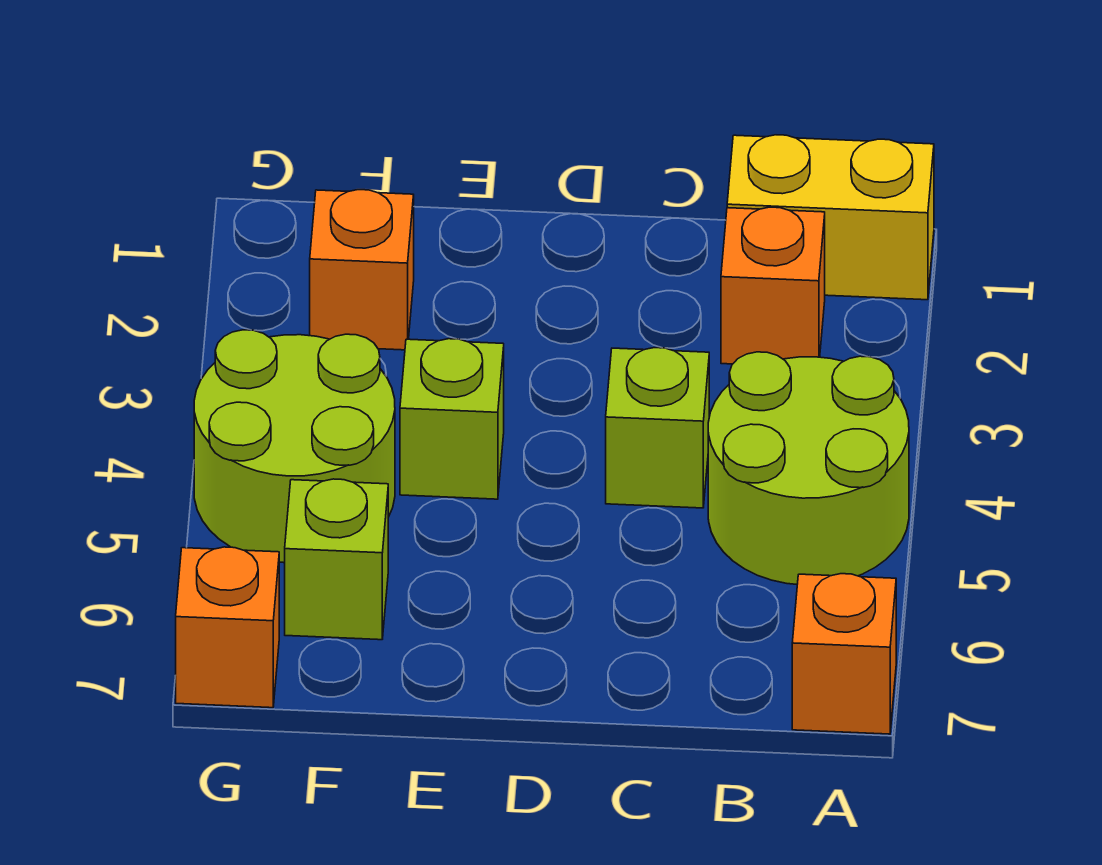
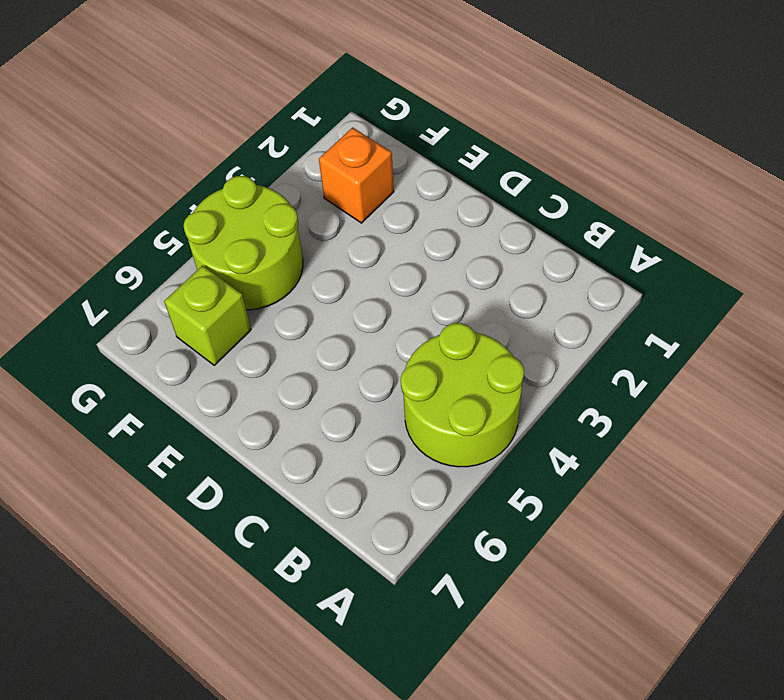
none -> yellow brick A1:B1 level 1
none -> orange brick A7 level 1

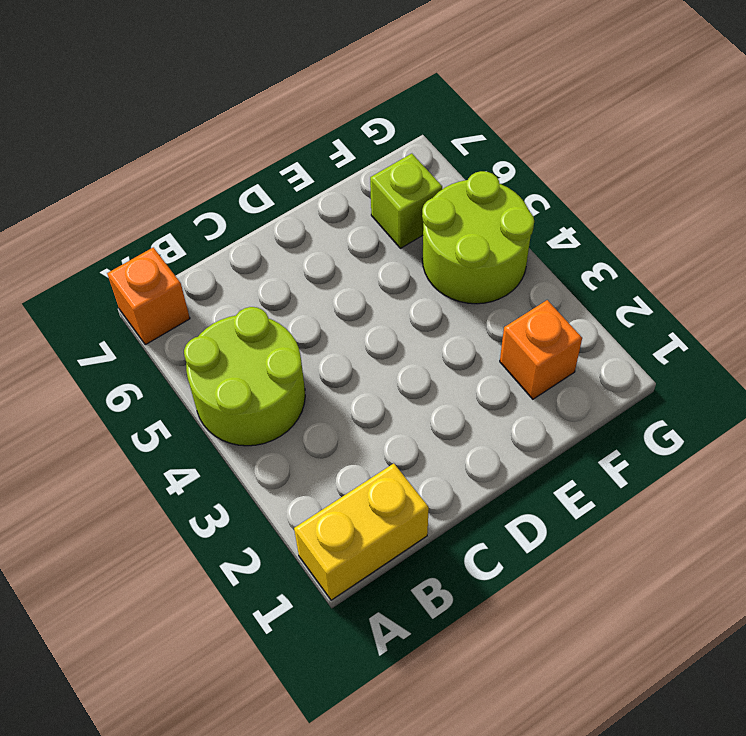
none -> orange brick B2 level 1
none -> lime brick C4 level 1

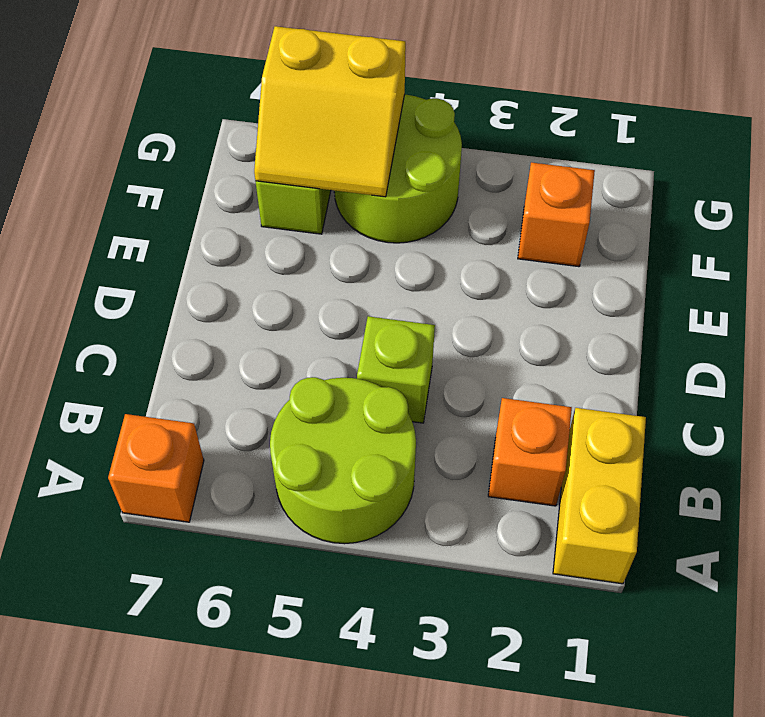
yellow slope F5:G6 level 2 top G -> none
none -> lime brick E4 level 1
none -> orange brick G7 level 1

